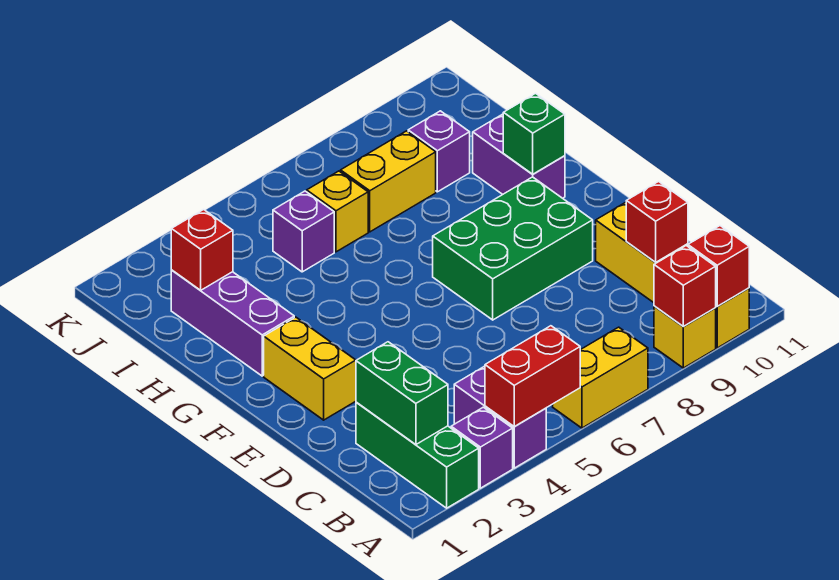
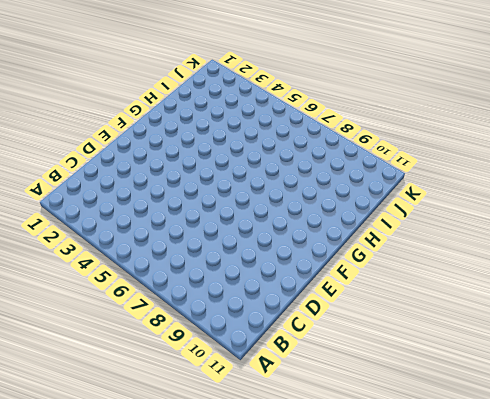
none -> green brick A2:C2 level 1
none -> purple brick A3 level 1
none -> purple brick A4:B4 level 1

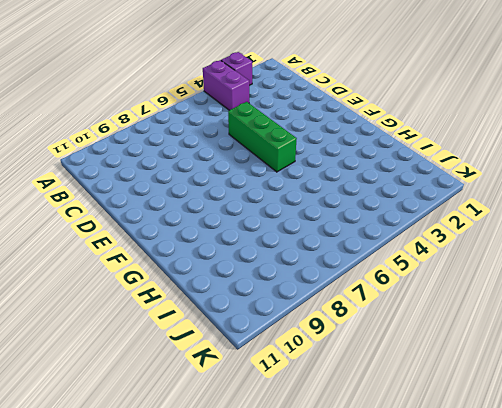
green brick D5:F5 level 1 -> green brick A2:C2 level 1
none -> yellow brick A6:A7 level 1
none -> yellow brick A9 level 1
none -> yellow brick A10:D10 level 1

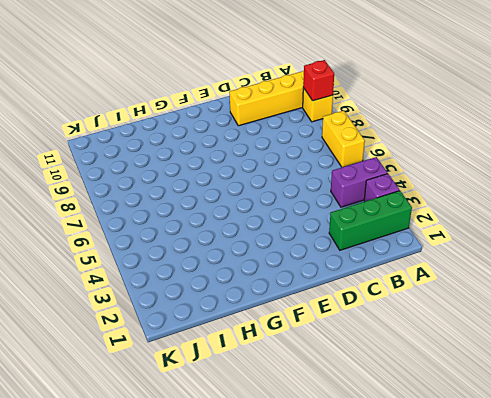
none -> yellow brick E2:F2 level 1
none -> green brick E7:F9 level 1
none -> purple brick G2:I2 level 1

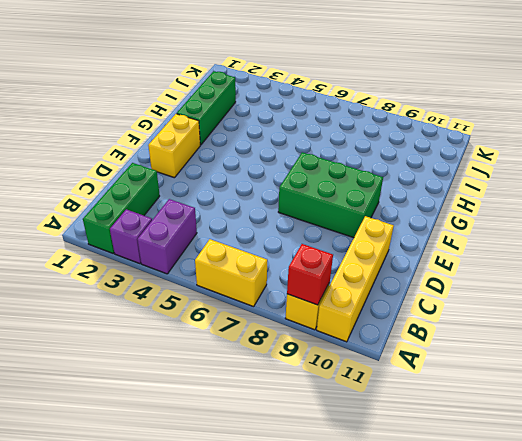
green brick G2:I2 level 1 -> purple brick G2:I2 level 1
none -> purple brick G10:H10 level 1
none -> purple brick I5 level 1
none -> yellow brick I6 level 1

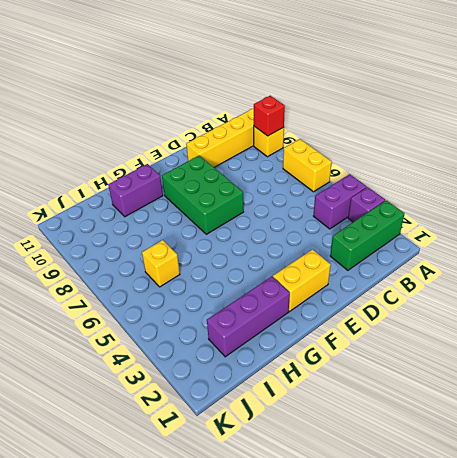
none -> purple brick I5 level 1
none -> yellow brick I7:I8 level 1
none -> purple brick I9 level 1

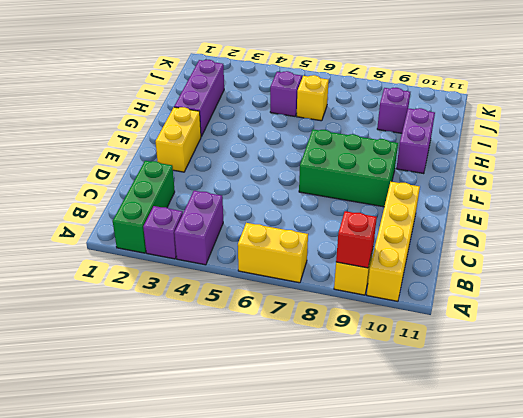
none -> yellow brick I7:I8 level 1
none -> red brick A4:A5 level 2
none -> red brick A10 level 2

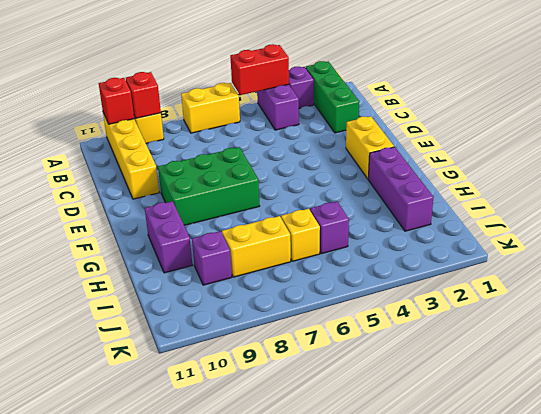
none -> green brick B2:C2 level 2
none -> red brick C10 level 2
none -> green brick G10 level 2

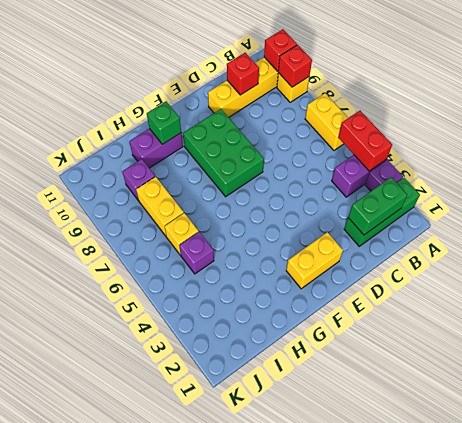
none -> purple brick G2:I2 level 1
none -> red brick I2 level 2

